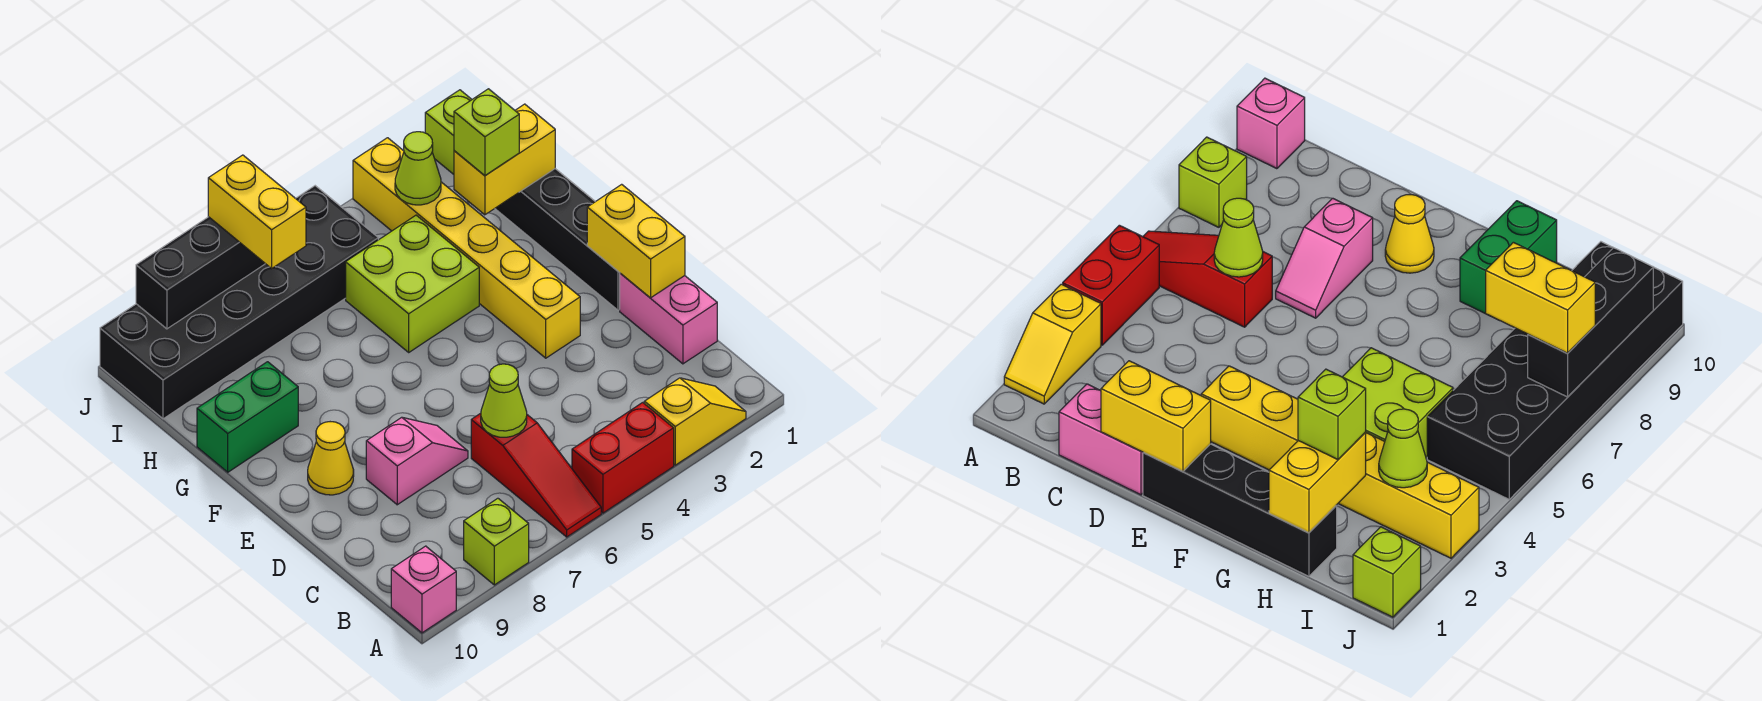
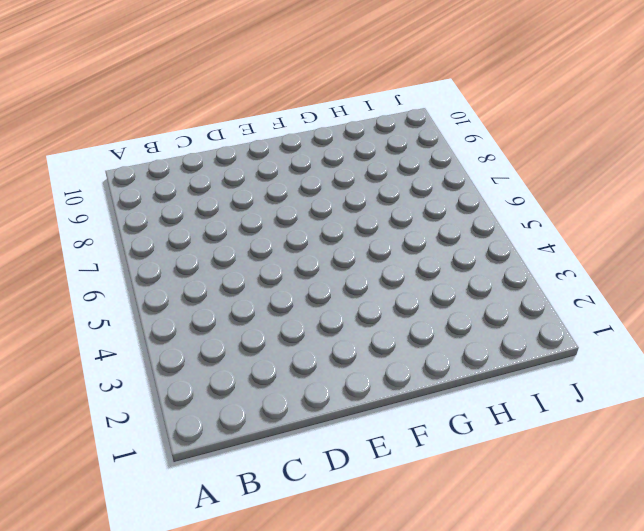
none -> yellow slope A2:A3 level 1 top 3
none -> red brick A4:A5 level 1
none -> red slope A6:C6 level 1 top C

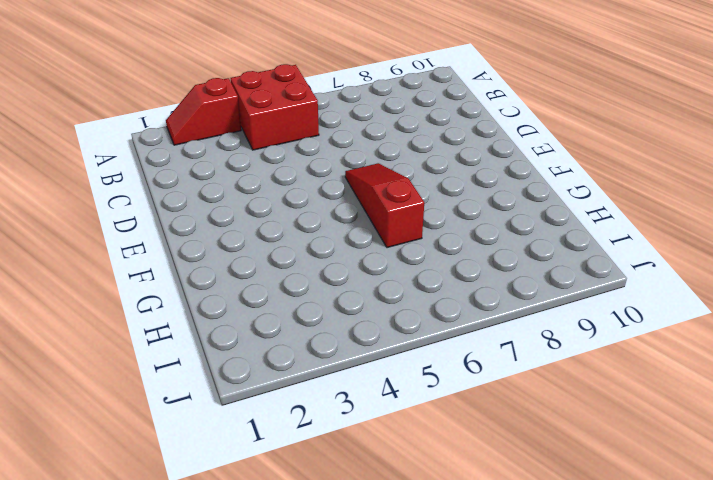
red slope A2:A3 level 1 top 3 -> yellow slope A2:A3 level 1 top 3
red brick A4:B5 level 1 -> red brick A4:A5 level 1
red slope E6:G6 level 1 top G -> red slope A6:C6 level 1 top C
none -> lime brick A8 level 1
none -> pink brick A10 level 1
none -> pink brick C1:D1 level 1

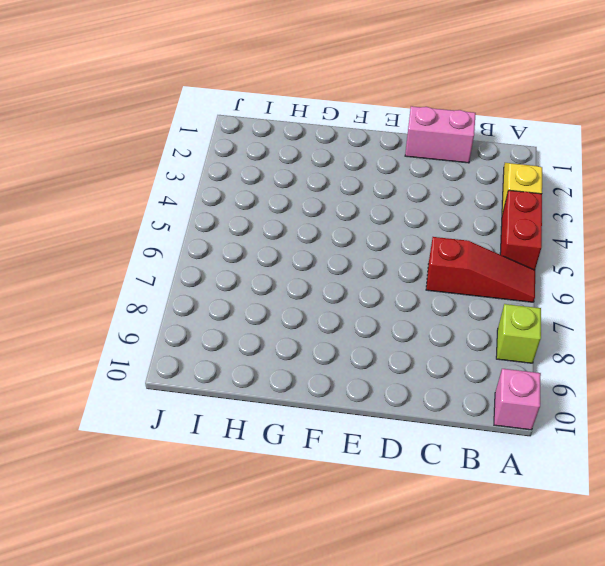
none -> pink slope D7:D8 level 1 top 8
none -> black brick E1:H1 level 1
none -> yellow brick E3:J3 level 1

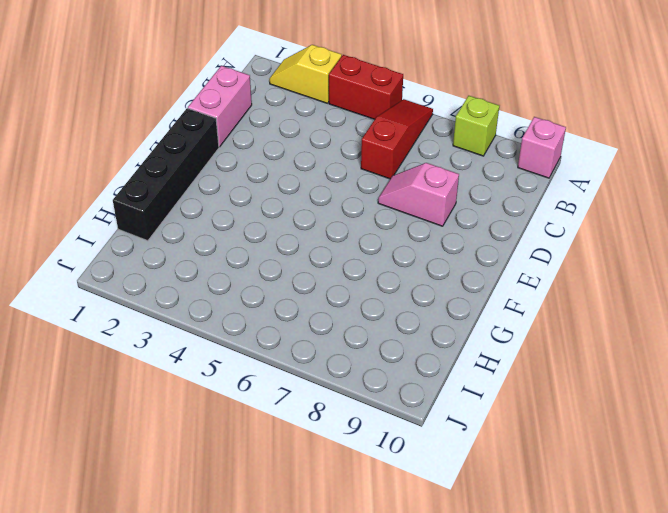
none -> yellow brick E3:J3 level 1
none -> yellow cone E9 level 1
none -> lime brick G4:H5 level 1

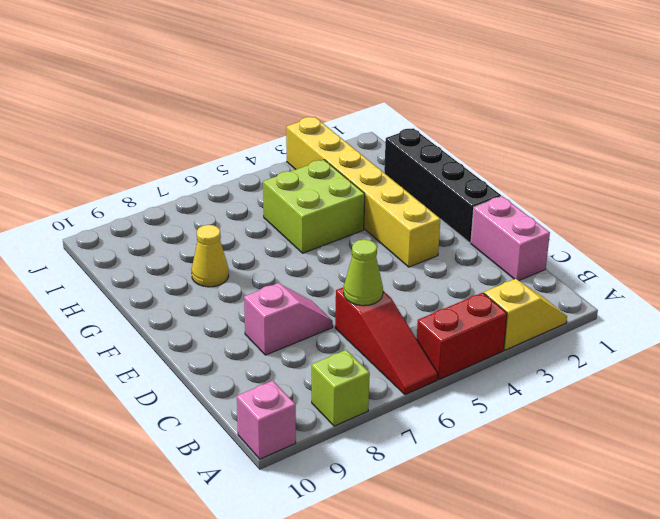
yellow cone G8 level 1 -> yellow cone E9 level 1
none -> green brick G9:G10 level 1
none -> black brick I5:J10 level 1
none -> lime brick J1 level 1

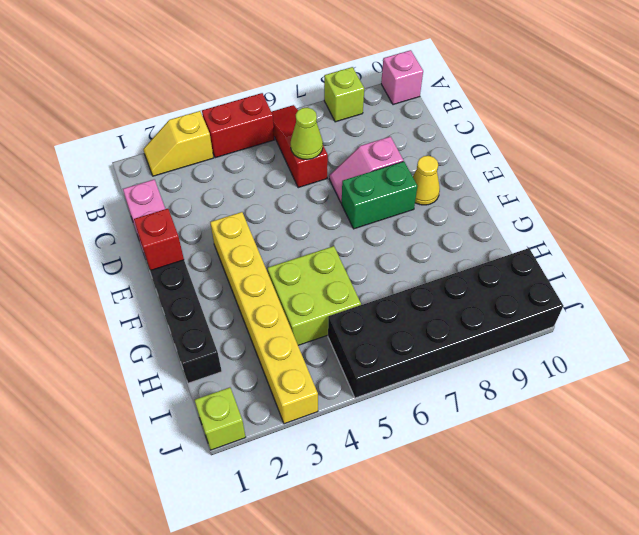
red brick E1 level 2 -> yellow brick D1:E1 level 2
green brick E7:E8 level 1 -> green brick G9:G10 level 1
none -> yellow brick H1:H2 level 2
none -> lime cone I3 level 2
none -> black brick J7:J9 level 2

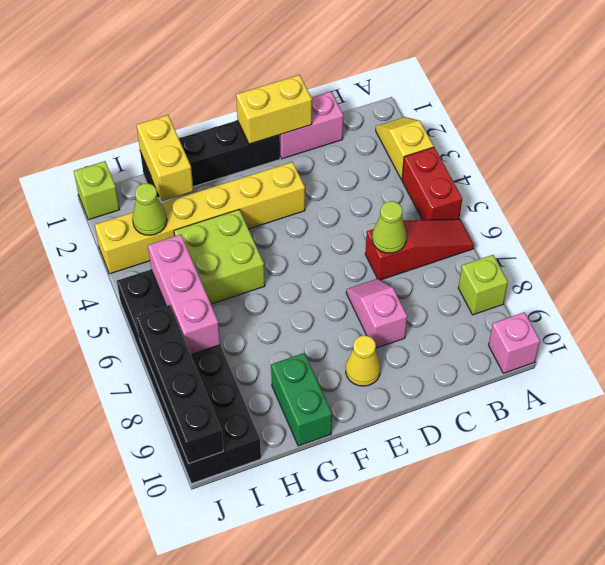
pink brick I5:I7 level 2 -> none
black brick J7:J10 level 2 -> black brick J7:J9 level 2
none -> lime brick H2 level 3
none -> yellow brick I7:J7 level 3

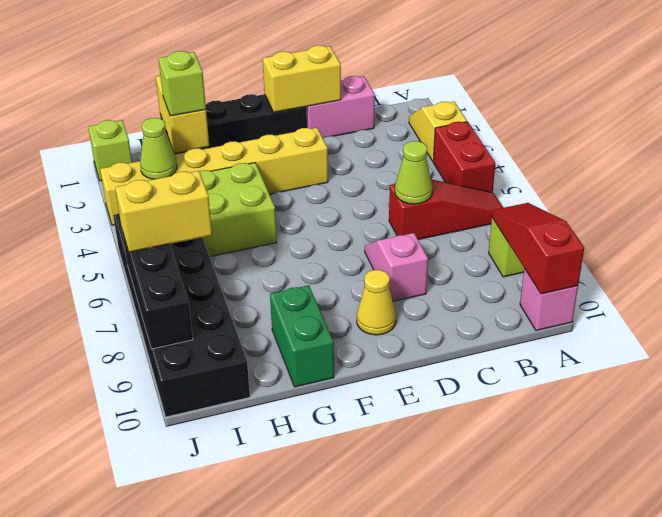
red slope A8:A10 level 2 top 10 -> none

